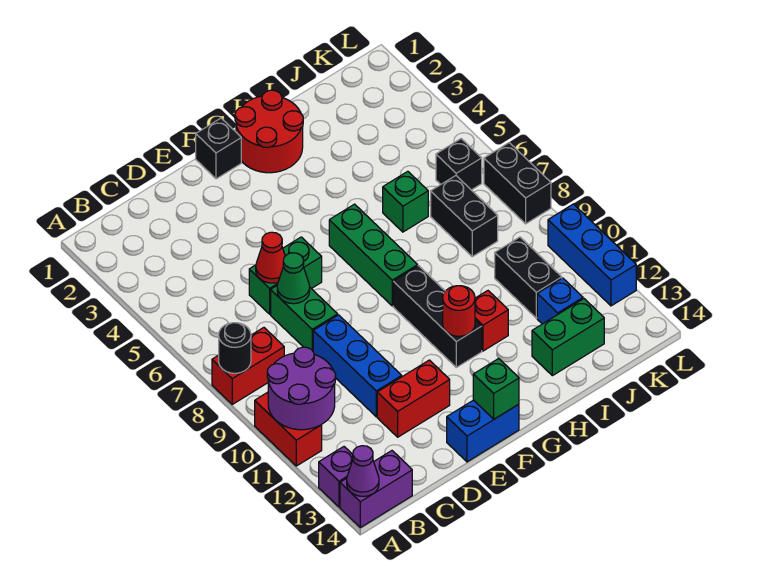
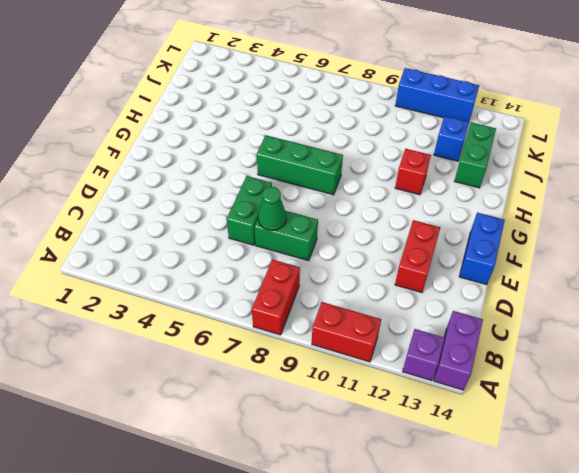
none -> blue brick D9:D11 level 1
none -> black brick F1 level 1
none -> red round brick G1:H2 level 1

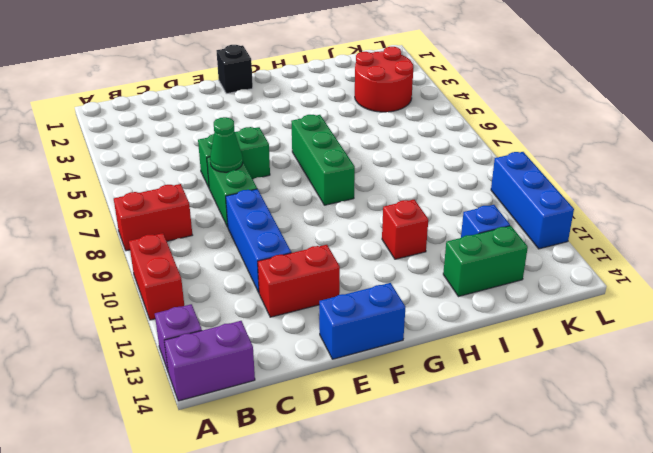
red round brick J3:K4 level 1 -> red round brick G1:H2 level 1
none -> black brick G9:G11 level 1
none -> green brick I6 level 1
none -> black brick J7:J8 level 1

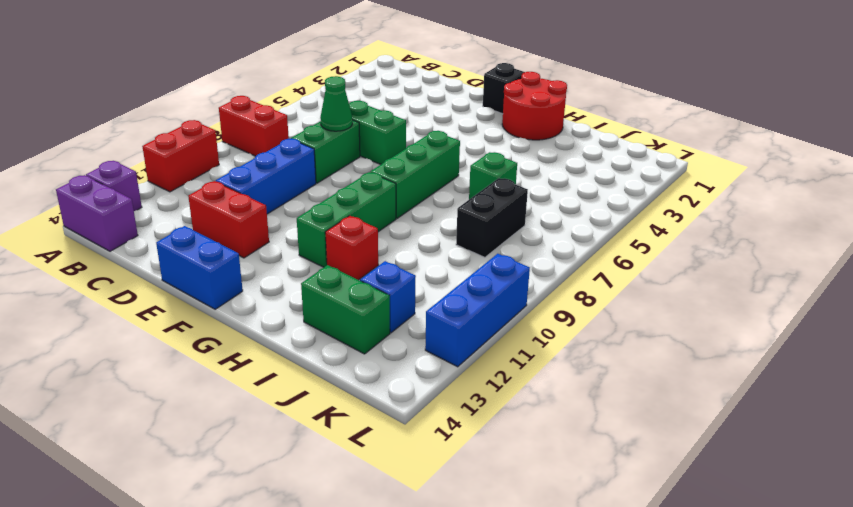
green brick G9:G11 level 1 -> black brick G9:G11 level 1
none -> black brick J10:J11 level 1
none -> black brick K6 level 1
none -> black brick L7:L8 level 1

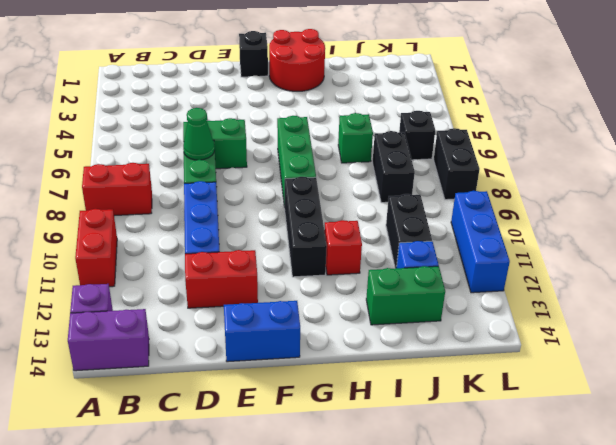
none -> black round brick A8 level 2
none -> purple round brick A10:B11 level 2
none -> purple cone A14 level 2

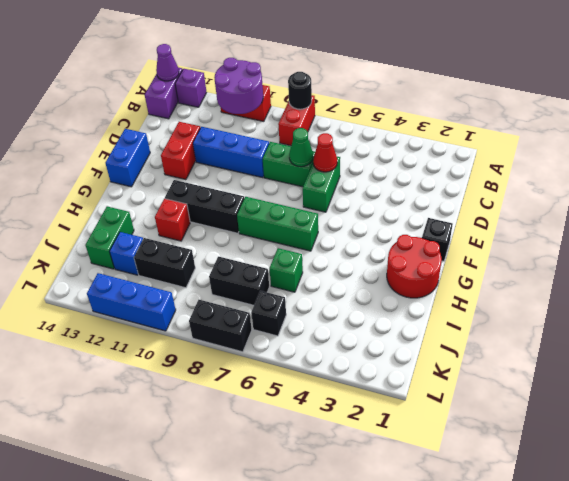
none -> green brick F14 level 2
none -> red round brick G11 level 2

